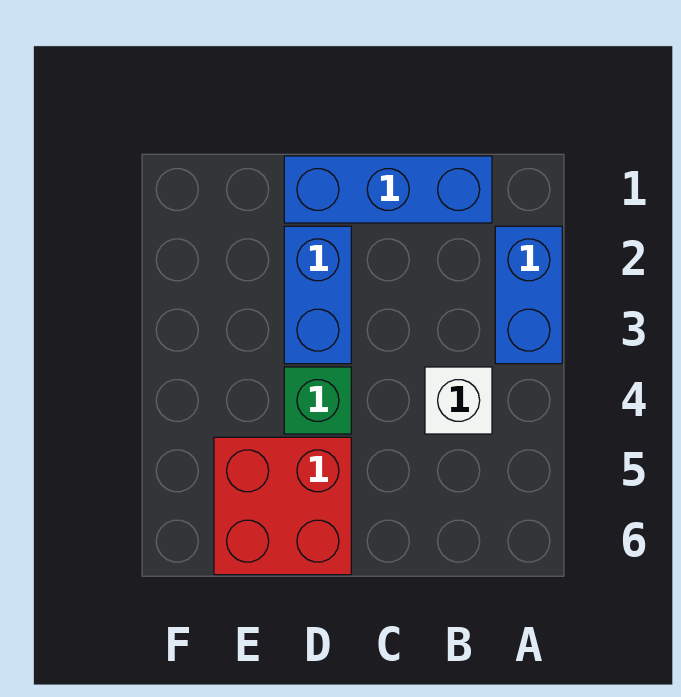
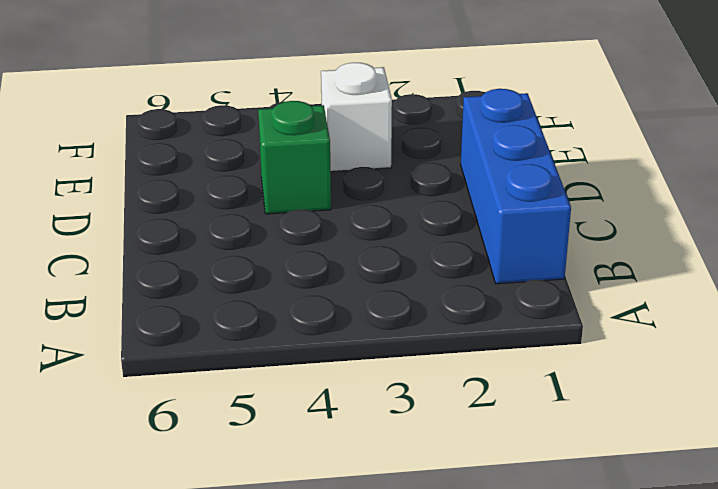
white brick E3 level 1 -> white brick B4 level 1
none -> blue brick A2:A3 level 1
none -> blue brick D2:D3 level 1

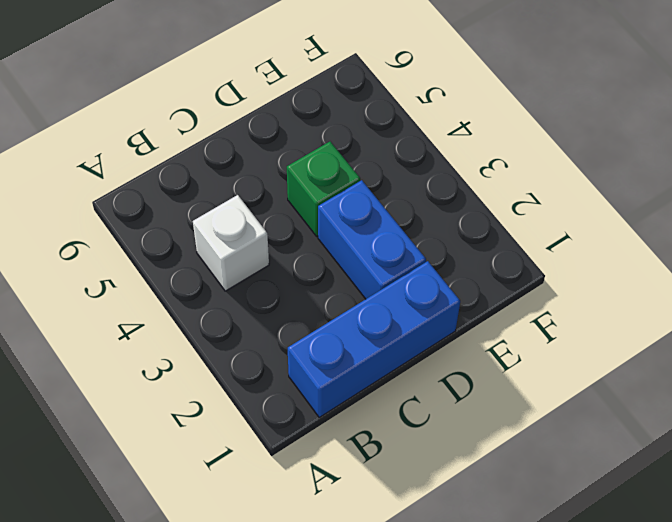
none -> blue brick A2:A3 level 1
none -> red brick D5:E6 level 1

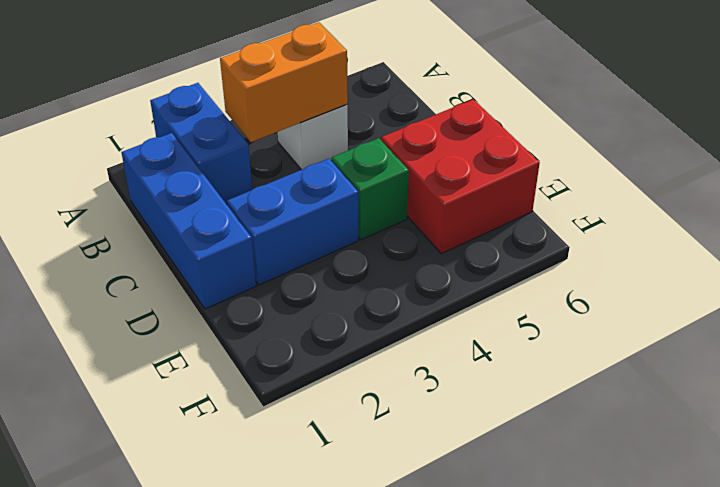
blue brick A2:B2 level 1 -> blue brick A2:A3 level 1
orange brick B3:B4 level 2 -> none

